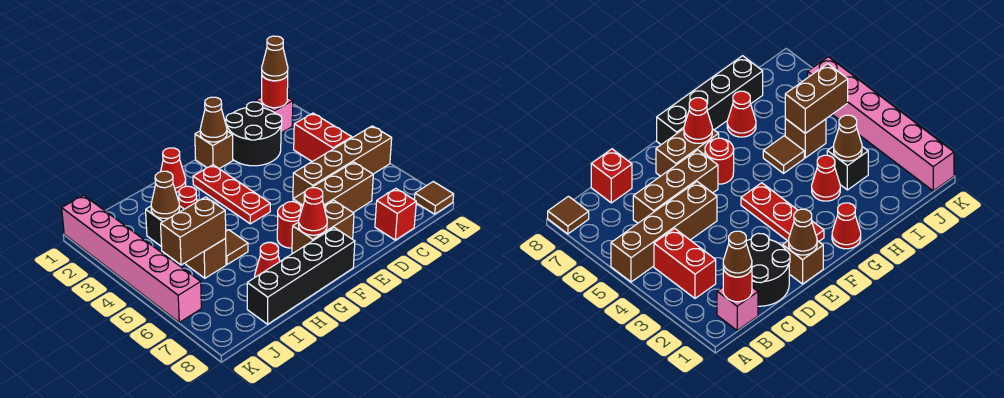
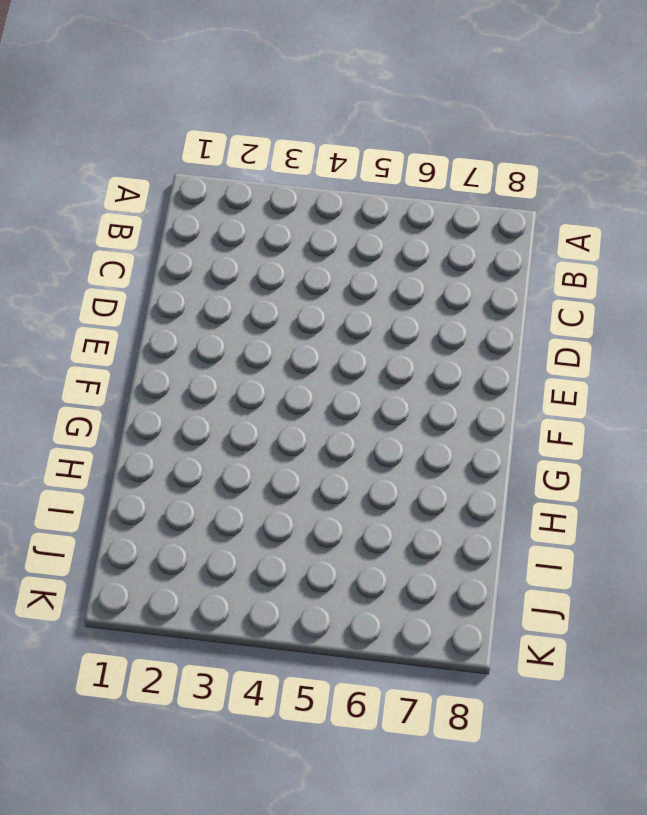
none -> brown brick A5:D5 level 1
none -> brown tile A8 level 1
none -> pink brick B1 level 1

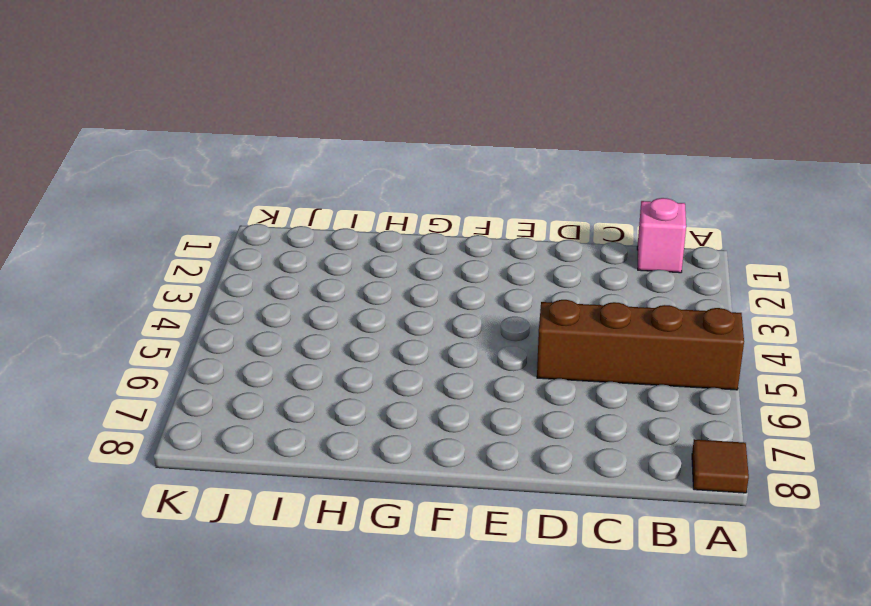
none -> red brick B3:B4 level 1
none -> black round brick C1:D2 level 1
none -> brown brick C6:E6 level 1

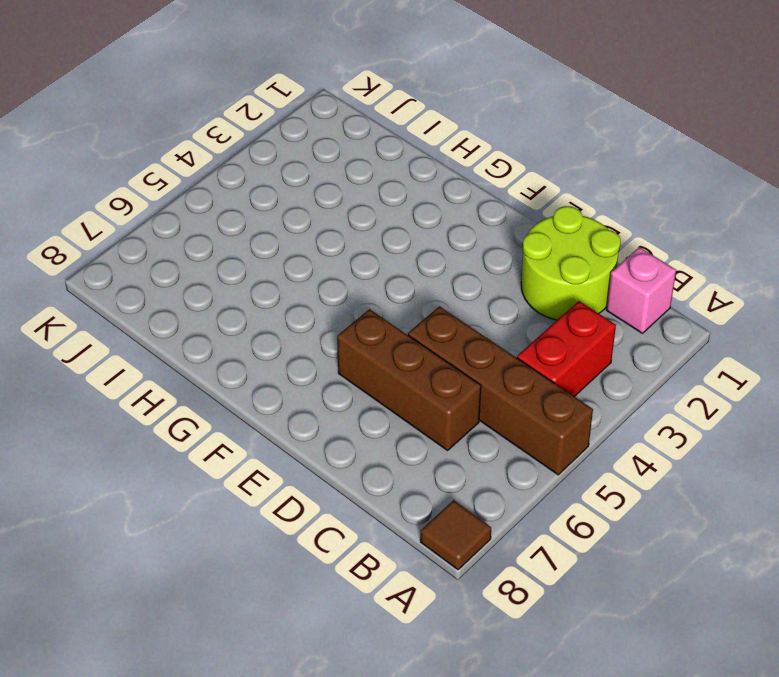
lime round brick C1:D2 level 1 -> black round brick C1:D2 level 1
none -> red brick C8 level 1
none -> brown brick E1 level 1
none -> brown brick E7:F7 level 1

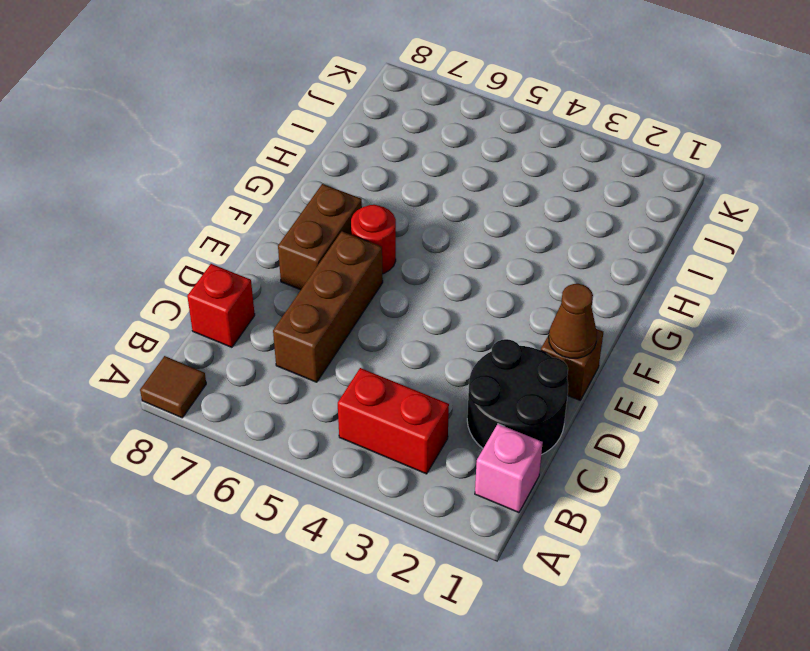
none -> brown brick A5:D5 level 1
none -> red plate F2:F4 level 1
none -> black brick F8:I8 level 1

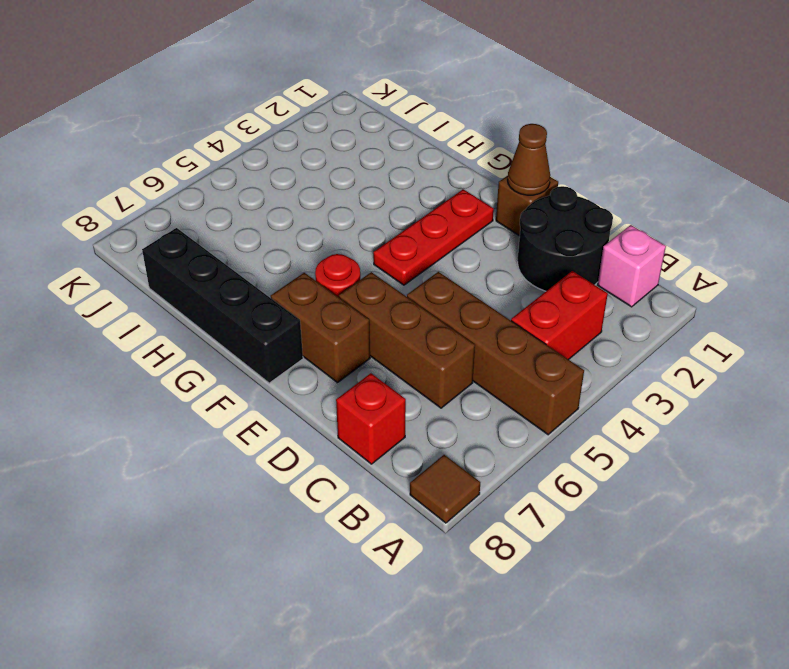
none -> red cone G1 level 1
none -> red cone H3 level 1
none -> brown tile H5 level 1

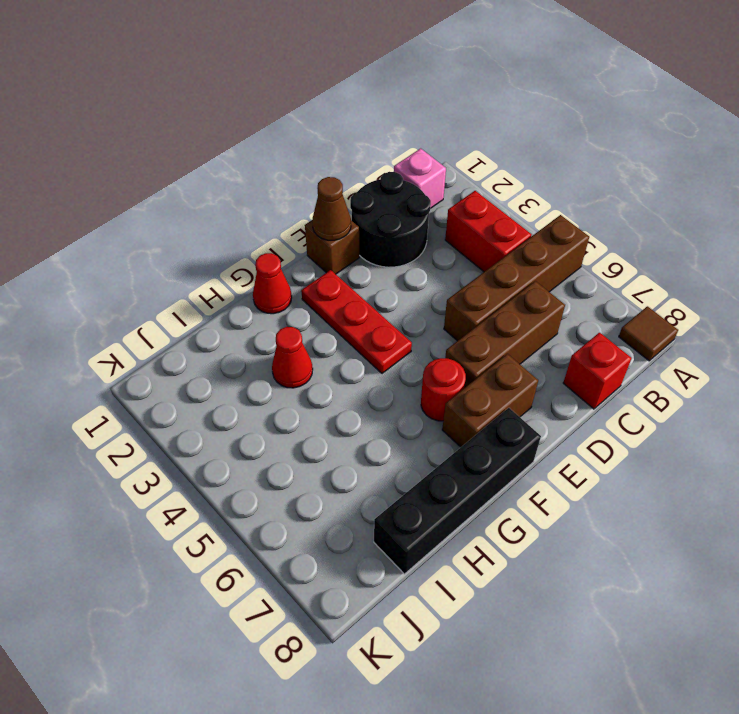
none -> brown tile H5 level 1
none -> red cone H7 level 1
none -> black brick I3 level 1

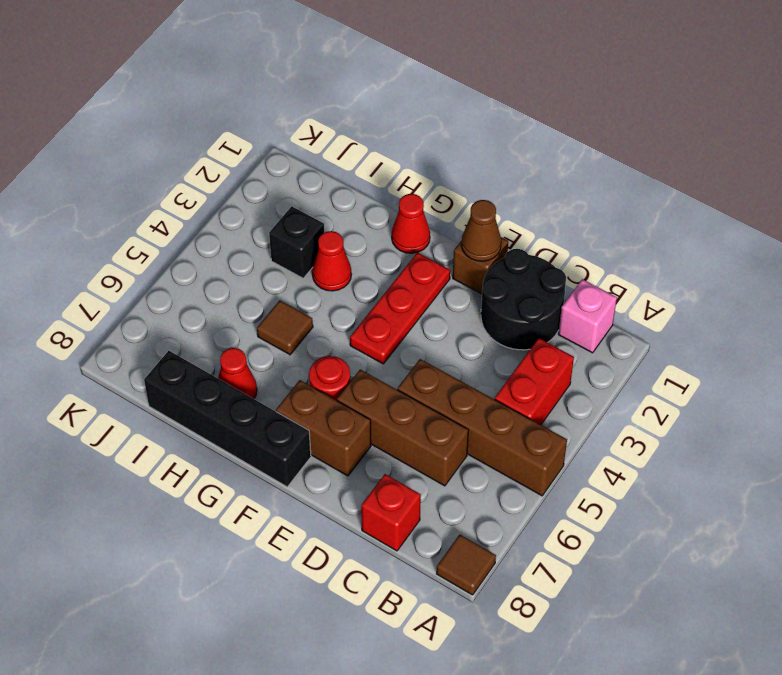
none -> brown brick I5 level 1
none -> pink brick K1:K6 level 1
none -> red round brick B1 level 2

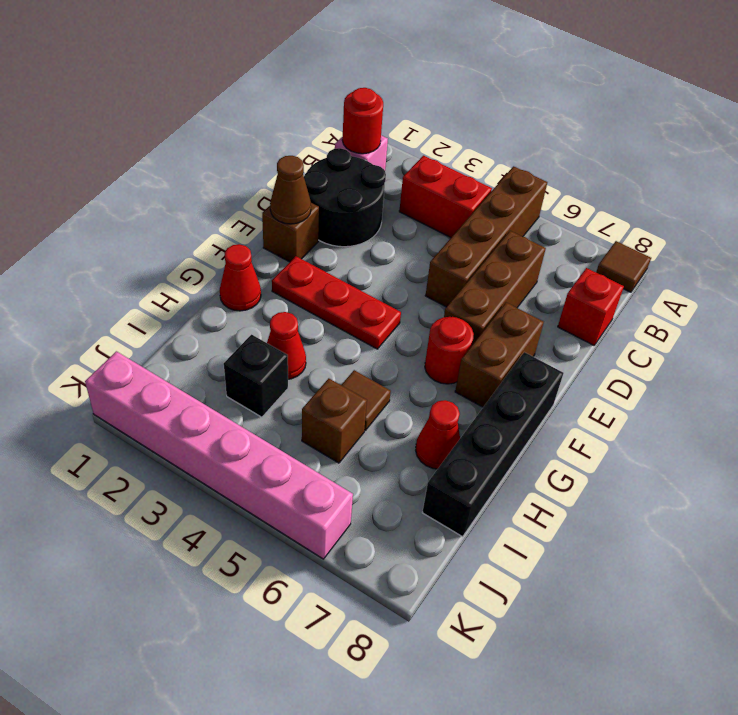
none -> red cone F7 level 2
none -> brown cone I3 level 2
none -> brown brick I5:J5 level 2

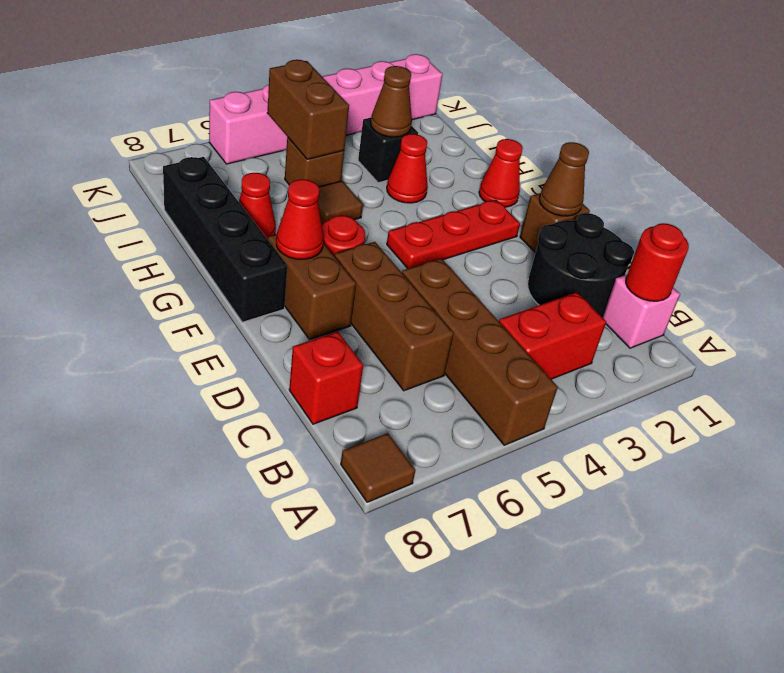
none -> brown cone B1 level 3

